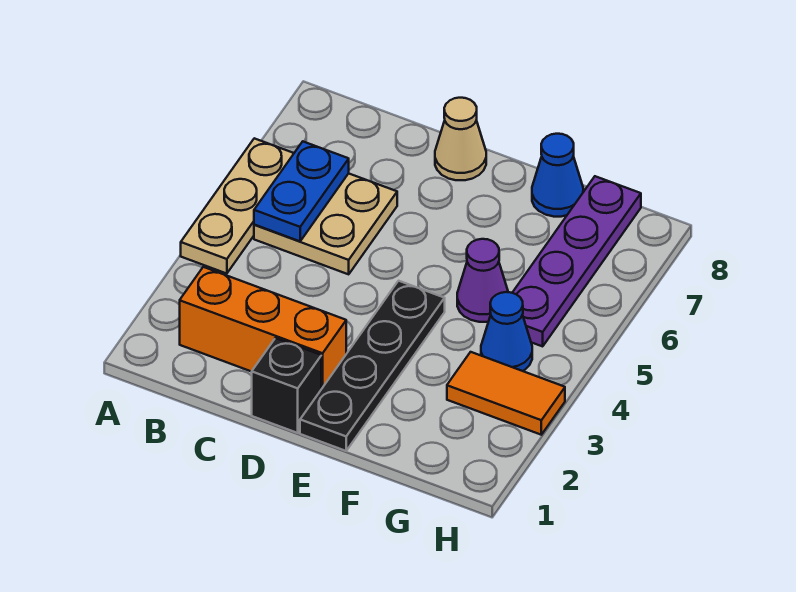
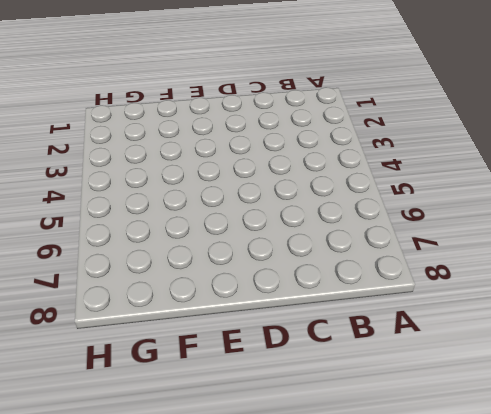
none -> tan plate A4:A6 level 1
none -> orange brick B2:D2 level 1
none -> tan plate B5:C6 level 1

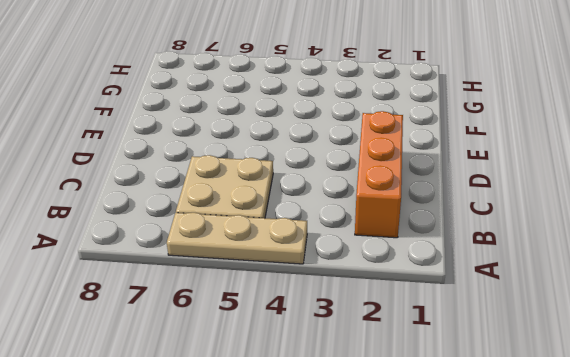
none -> black brick D1 level 1
none -> tan cone D8 level 1
none -> black plate E1:E4 level 1

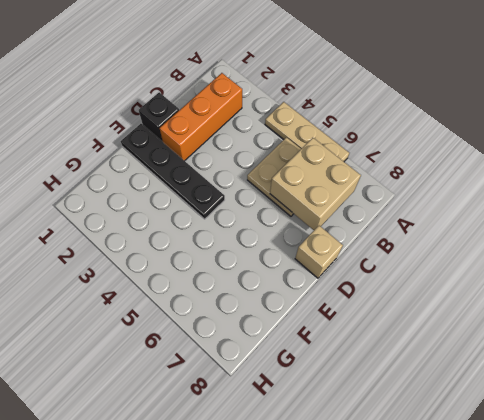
tan brick B6:C7 level 2 -> blue plate B5:B6 level 2
tan brick D8 level 1 -> tan cone D8 level 1
none -> purple cone F5 level 1
none -> blue cone F8 level 1
none -> orange tile G3:H3 level 1

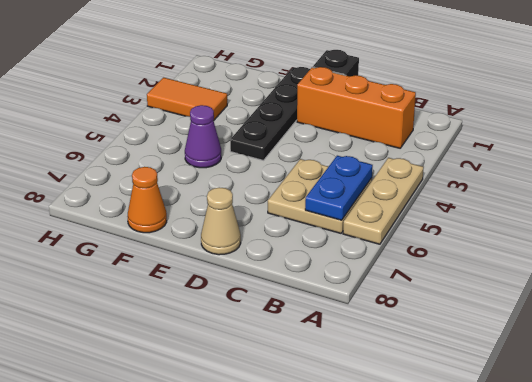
orange cone F8 level 1 -> blue cone F8 level 1
none -> blue cone G4 level 1
none -> purple plate G5:G8 level 1

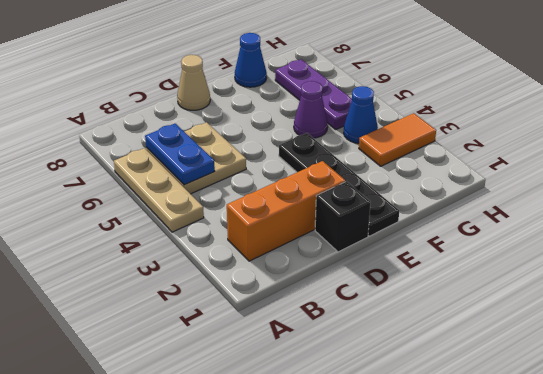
purple plate G5:G7 level 1 -> purple plate G5:G8 level 1

